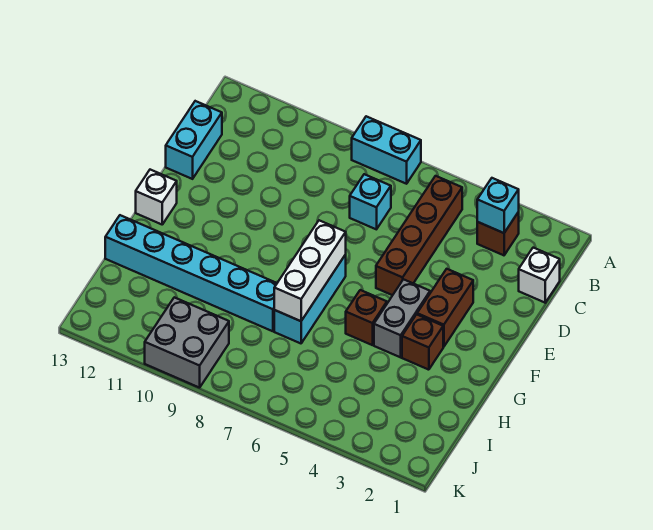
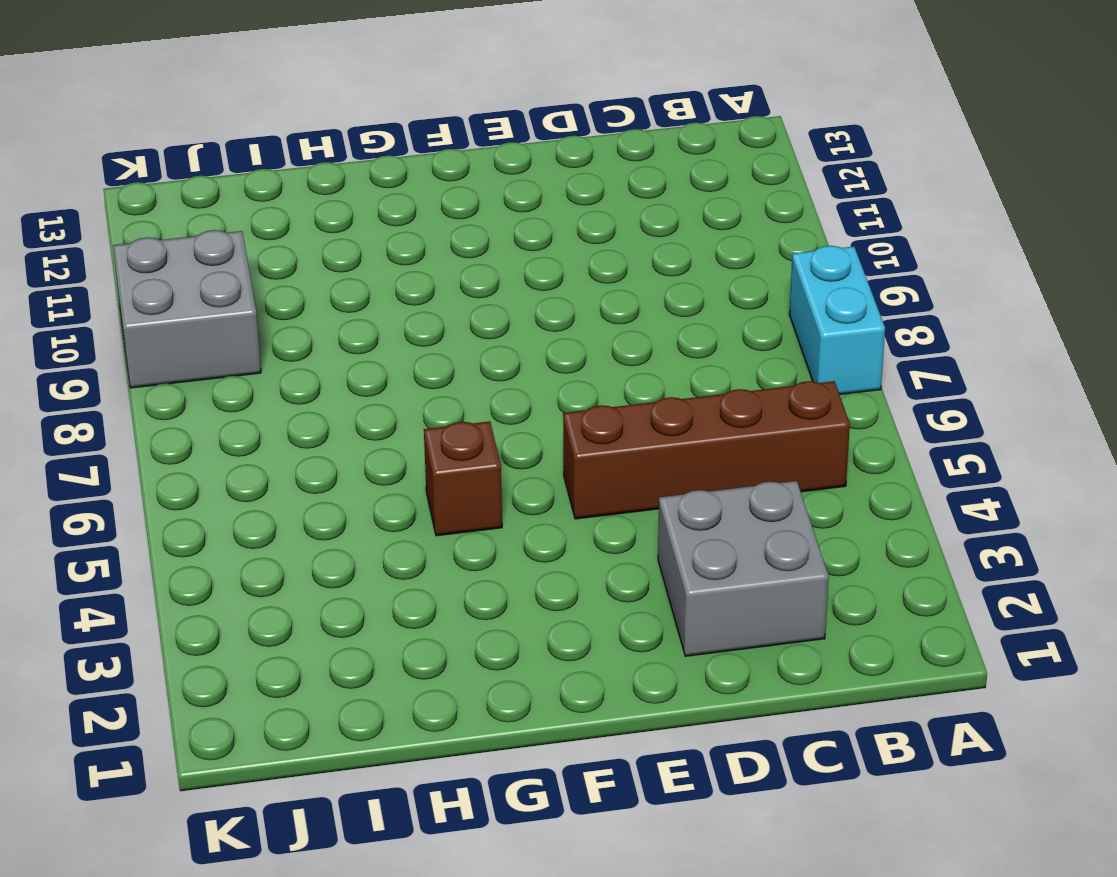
grey brick C2:D3 level 1 -> none
none -> brown brick B3 level 1
none -> white brick C1 level 1
none -> cyan brick C7 level 1

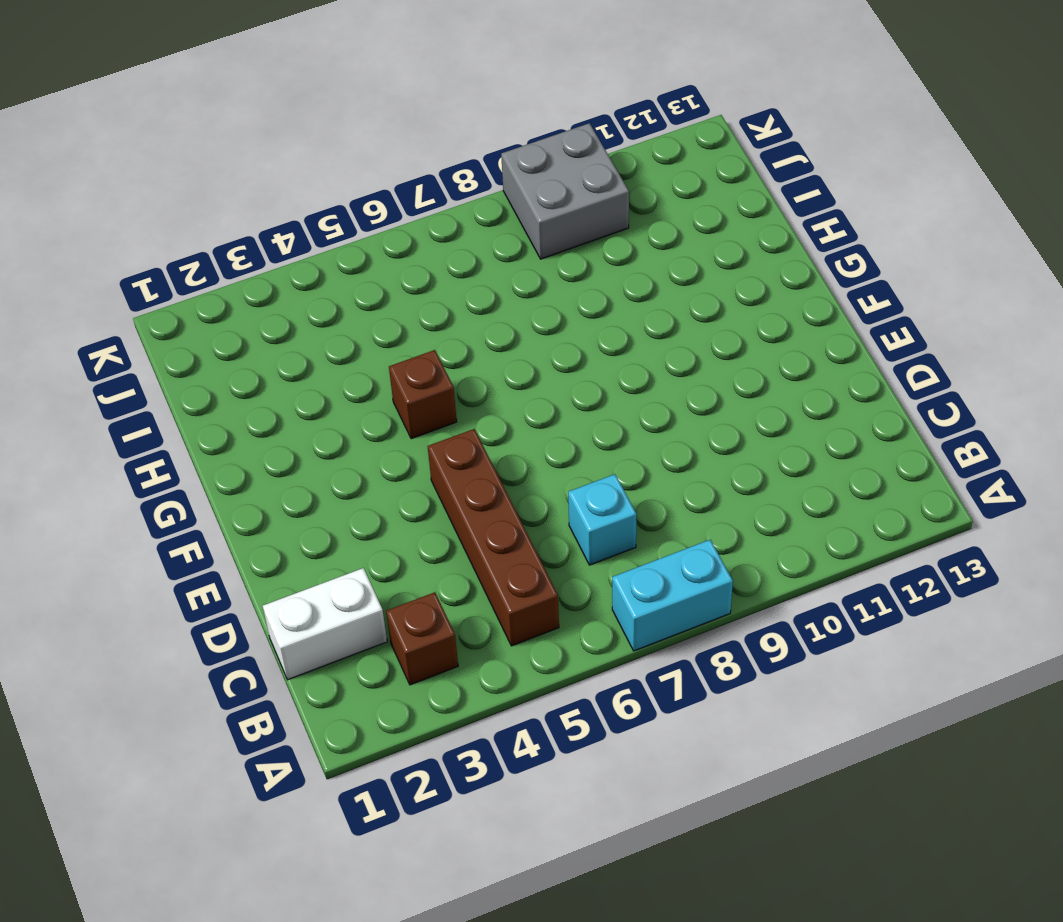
white brick C1:C2 level 1 -> white brick C1 level 1
none -> cyan brick C13:D13 level 1
none -> brown brick E3:F3 level 1
none -> grey brick F4:G4 level 1

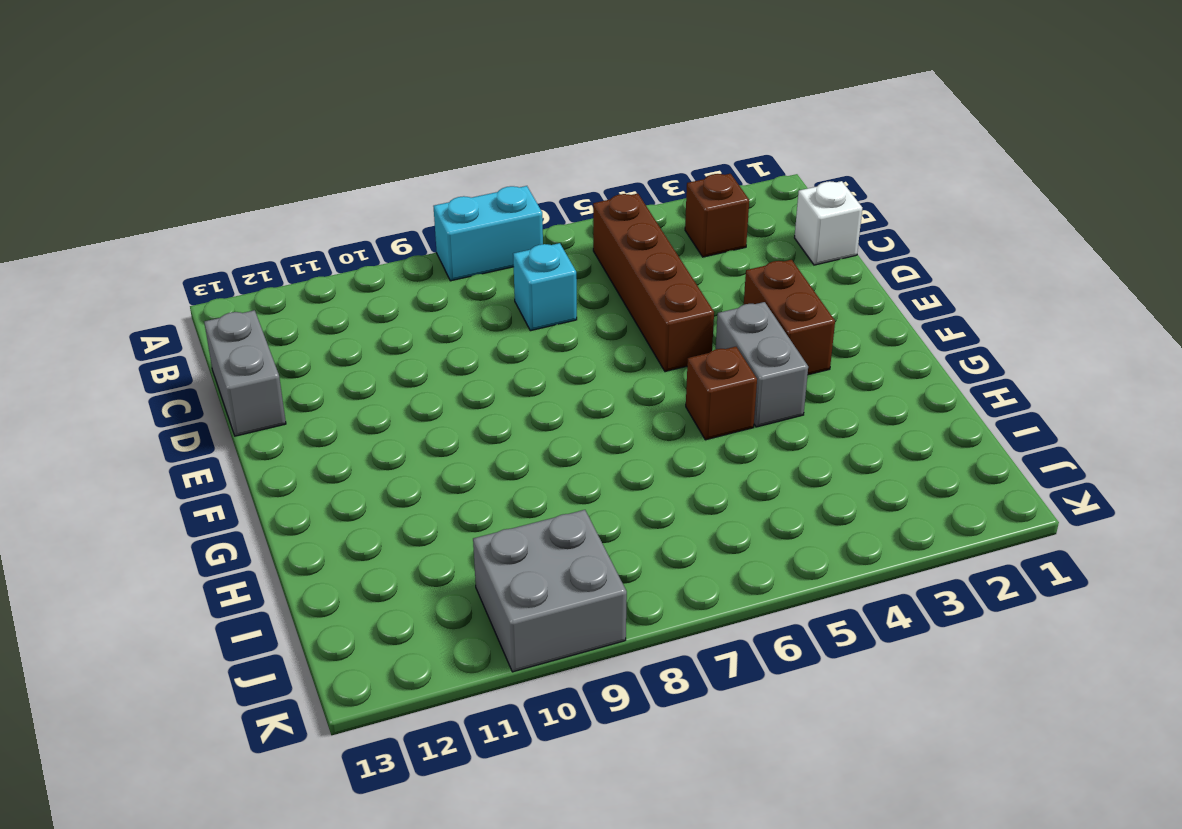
grey brick C13:D13 level 1 -> cyan brick C13:D13 level 1
none -> cyan brick F7:H7 level 1
none -> white brick F13 level 1
none -> brown brick G3 level 1

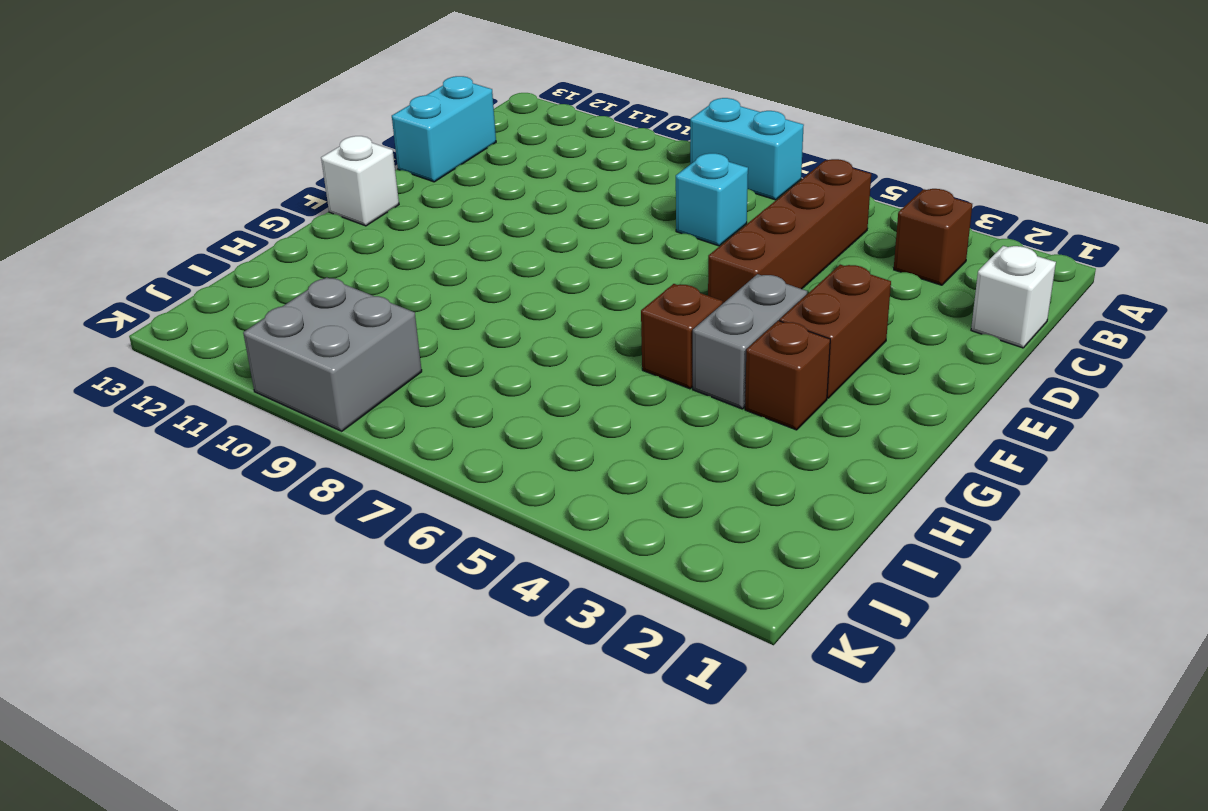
none -> cyan brick F7:H7 level 1
none -> cyan brick H8:H13 level 1
none -> cyan brick B3 level 2

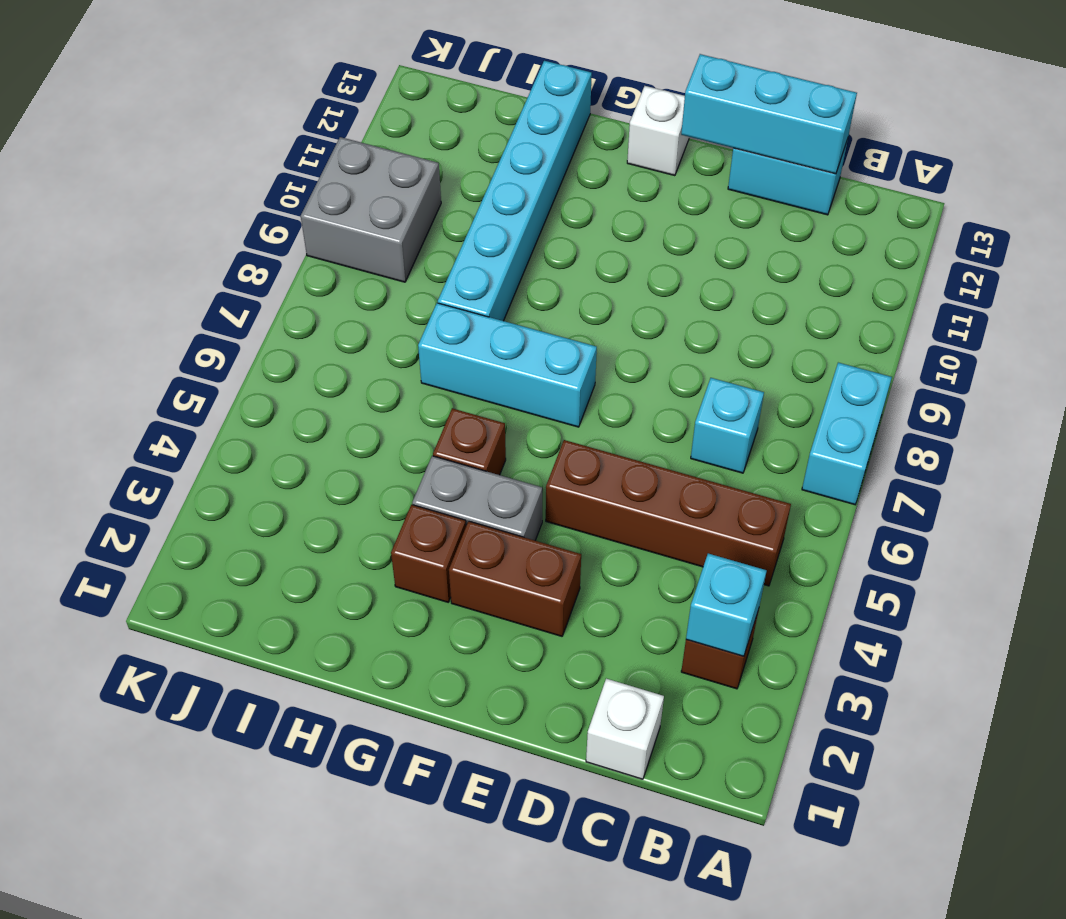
cyan brick C13:E13 level 2 -> none
none -> white brick F7:H7 level 2

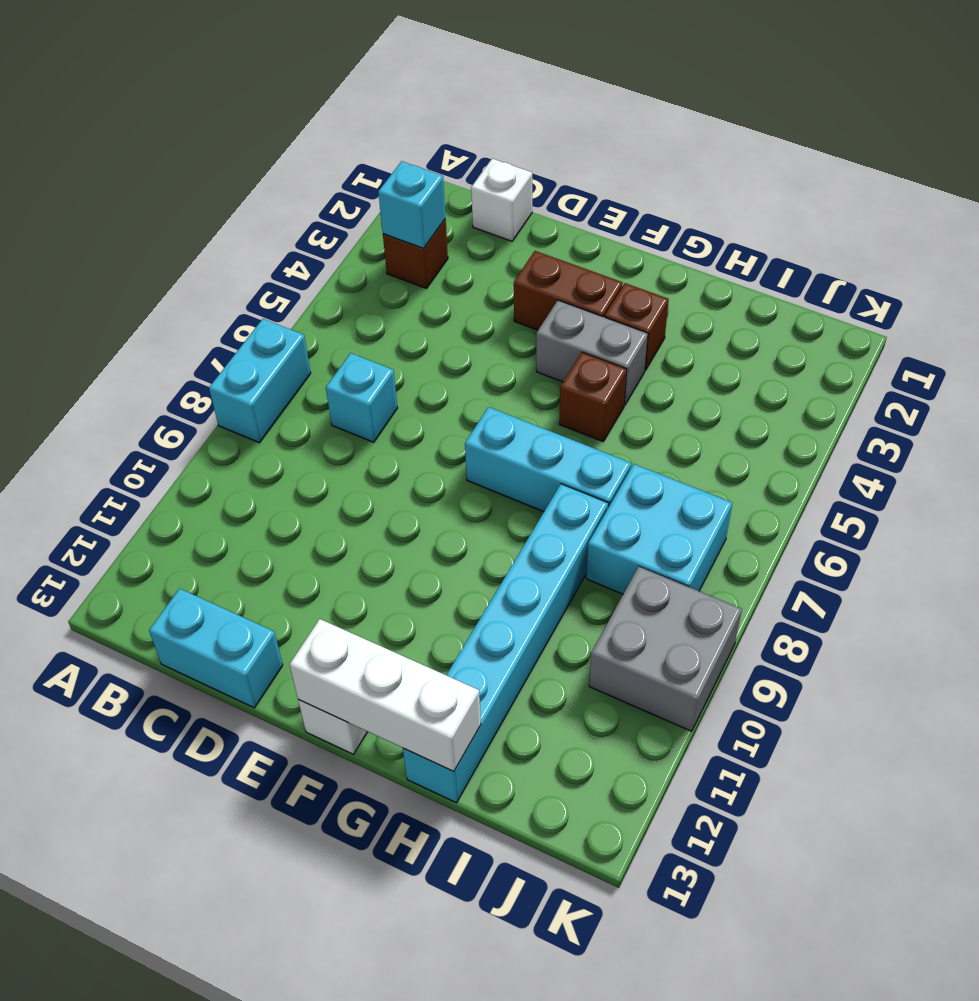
white brick F13:H13 level 2 -> white brick F7:H7 level 2
cyan brick I7:J8 level 1 -> none
none -> brown brick B5:E5 level 1

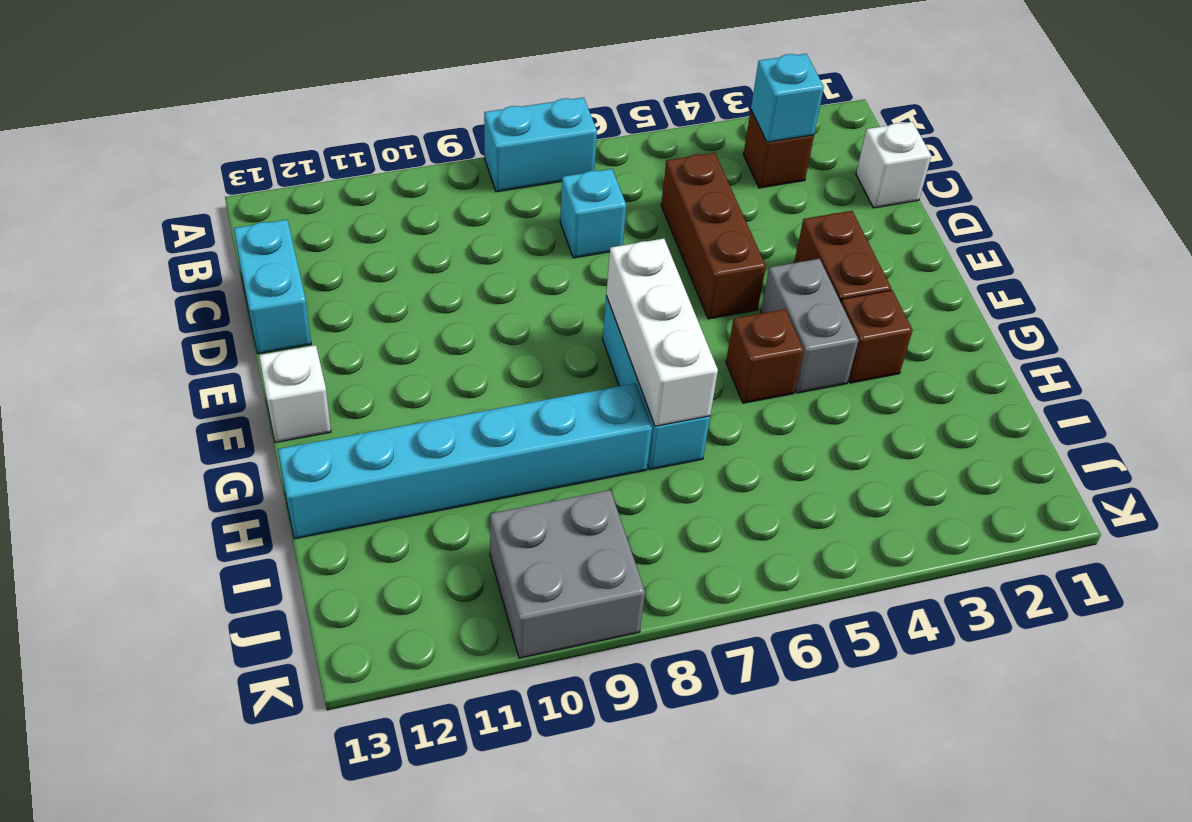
brown brick C5:E5 level 1 -> brown brick B5:E5 level 1

